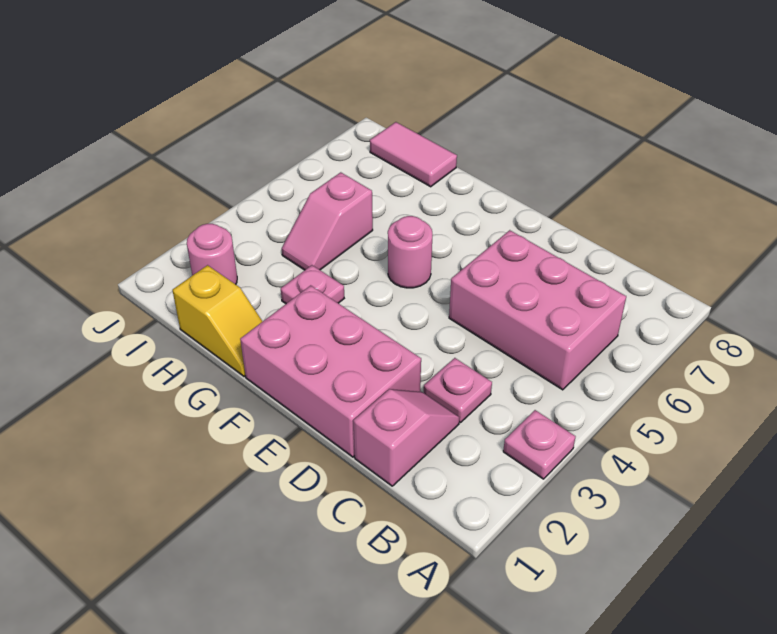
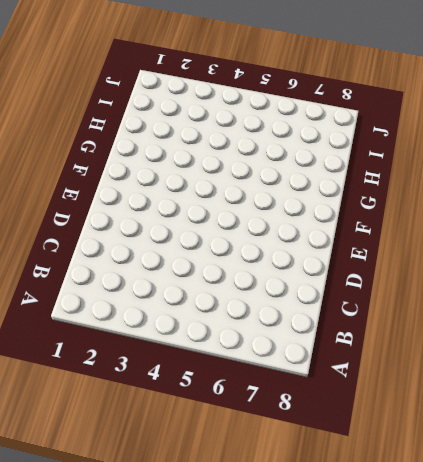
none -> pink plate A3 level 1
none -> pink brick B5:D6 level 1

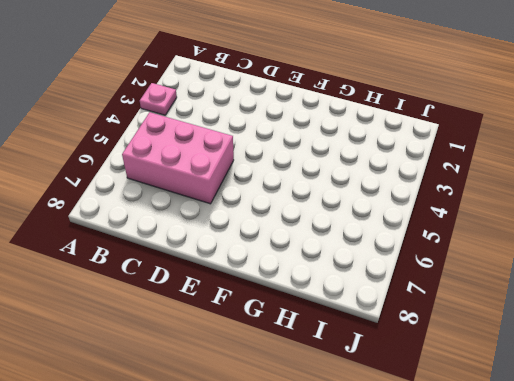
none -> pink slope C1:C2 level 1 top 1
none -> pink plate C3 level 1

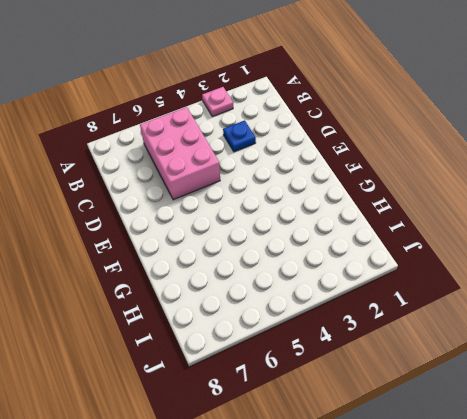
blue plate C3 level 1 -> pink plate C3 level 1
none -> pink slope C1:C2 level 1 top 1
none -> pink brick D1:F2 level 1

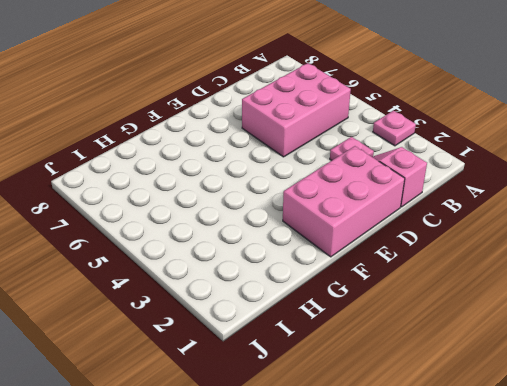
none -> pink round brick F5 level 1
none -> yellow slope G1:H1 level 1 top H

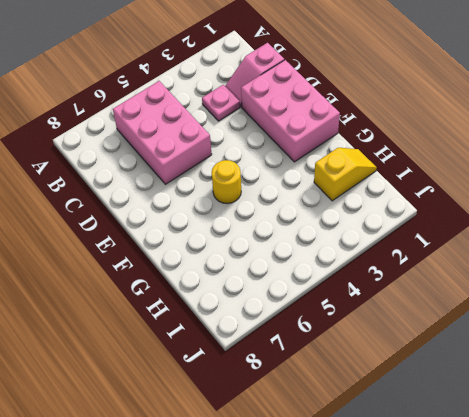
yellow round brick F5 level 1 -> pink round brick F5 level 1
yellow slope H1:H2 level 1 top 2 -> yellow slope G1:H1 level 1 top H
none -> pink plate A3 level 1
none -> pink plate G3 level 1

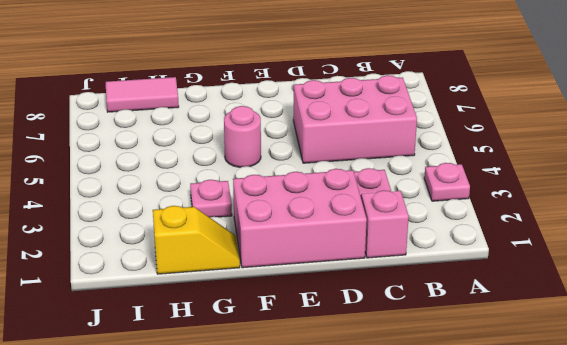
none -> pink slope H4:H5 level 1 top 5
none -> pink round brick I2 level 1

